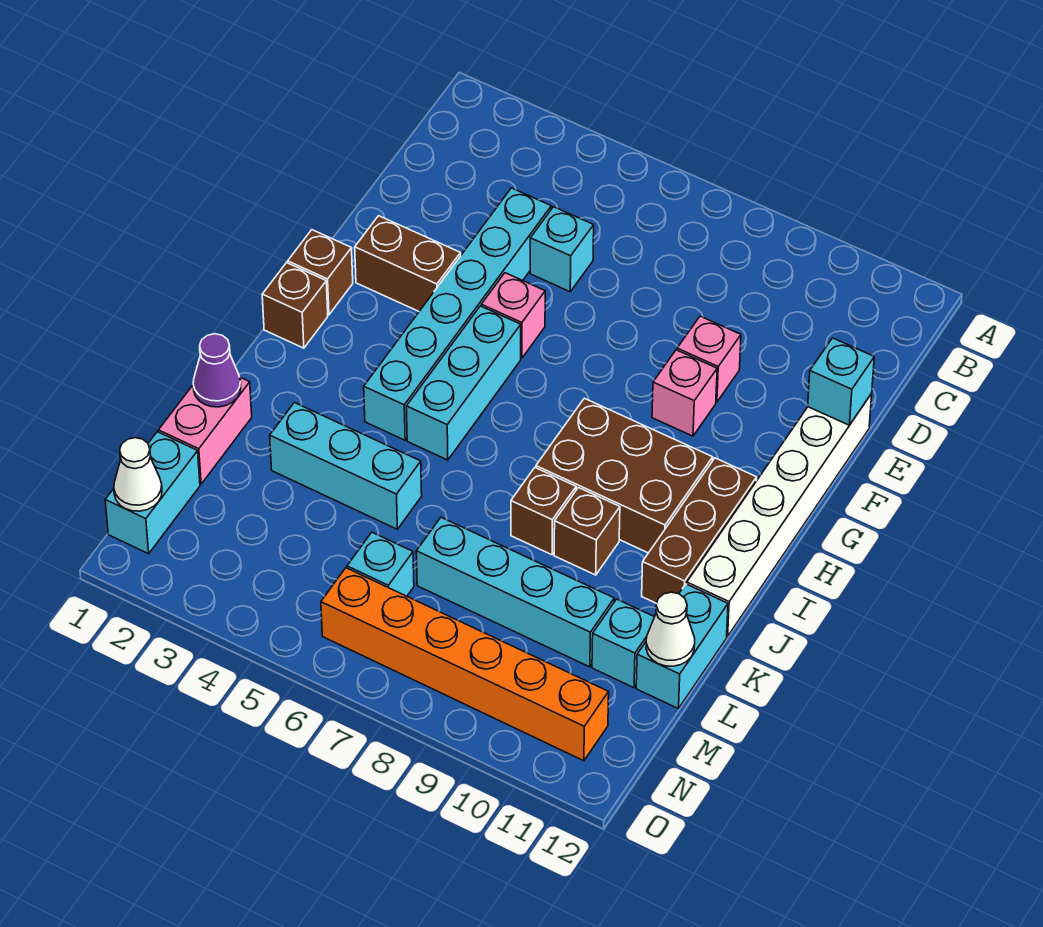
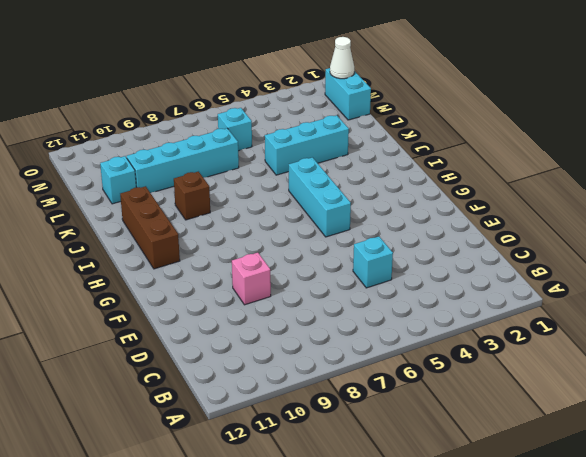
none -> cyan brick D4:I4 level 1
none -> white brick E12:J12 level 1
none -> brown brick F2:F3 level 1

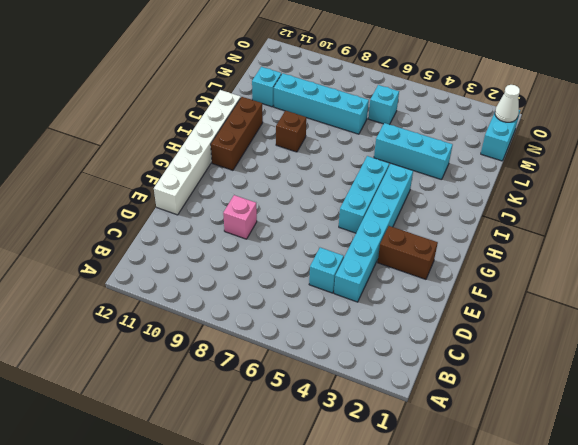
none -> pink brick F5 level 1
none -> pink brick F9 level 1
none -> brown brick G1 level 1

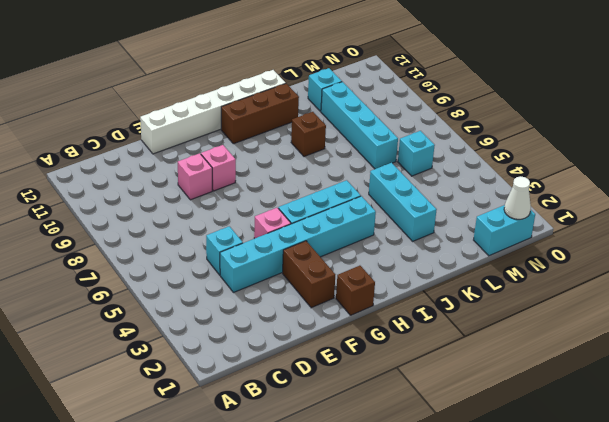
none -> brown brick H1 level 1
none -> brown brick H8:I10 level 1
none -> brown brick J8 level 1

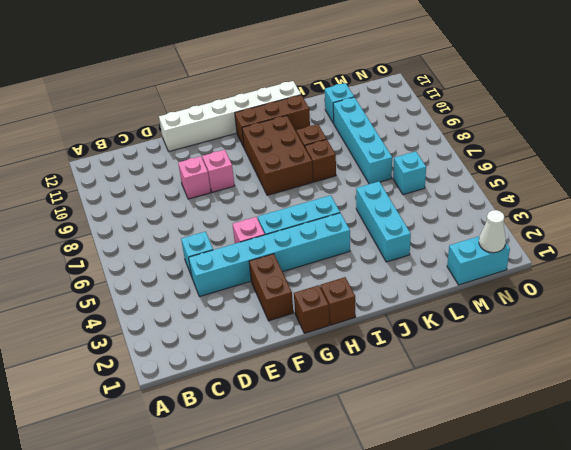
none -> pink brick K1:L1 level 1
none -> cyan brick K12:L12 level 1
none -> orange brick N6:N11 level 1

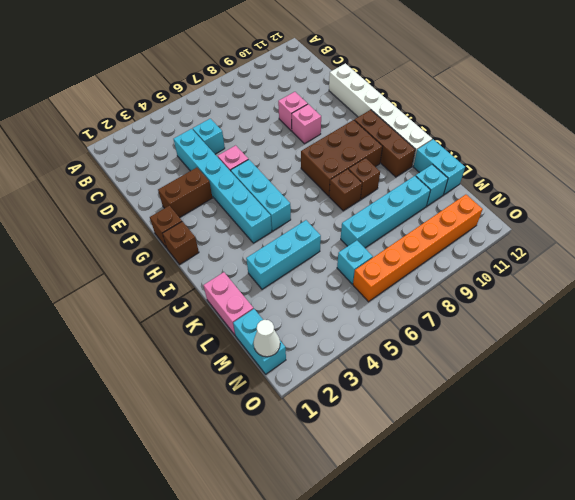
none -> cyan brick E12 level 2
none -> purple cone K1 level 2
none -> white cone L12 level 2

